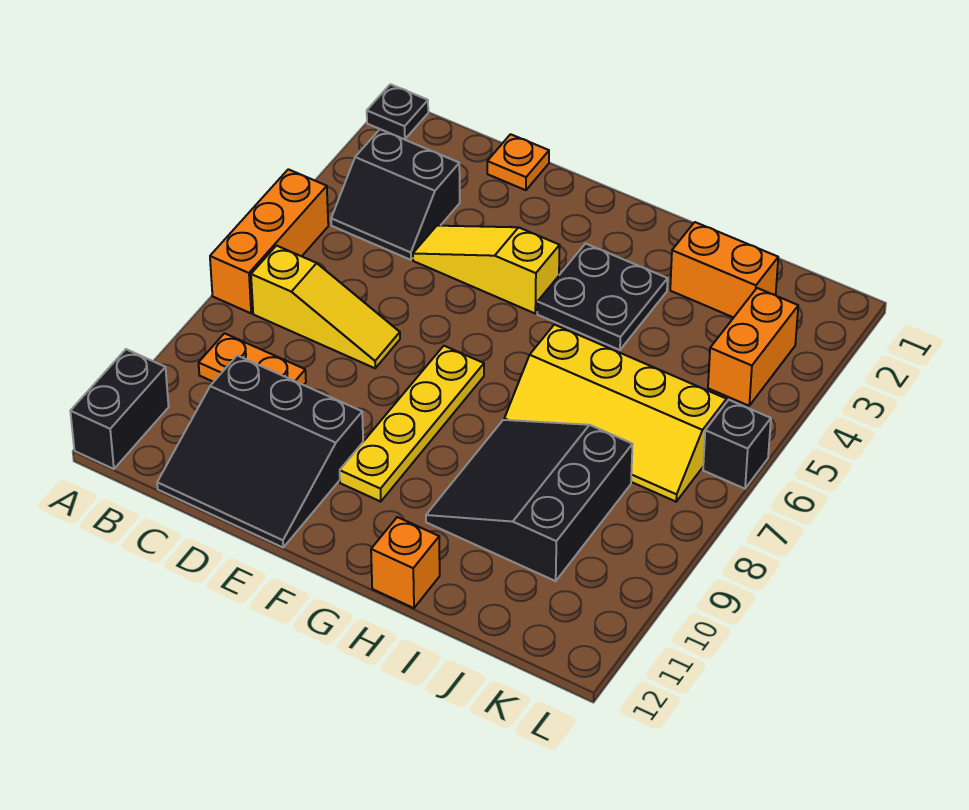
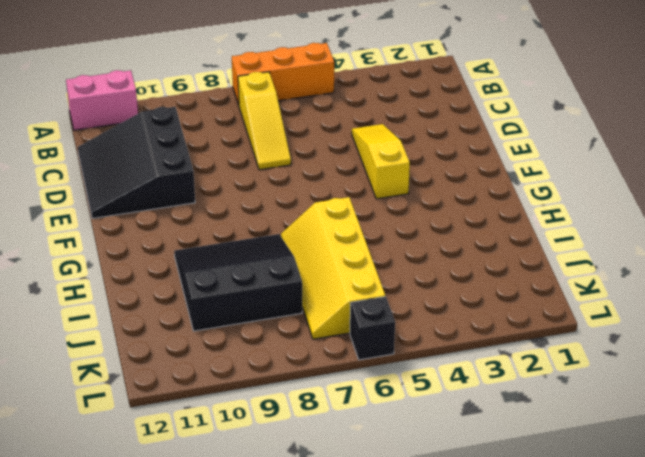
pink brick A11:A12 level 1 -> black brick A11:A12 level 1
none -> black plate A1 level 1
none -> black slope B3:C4 level 1 top 3
none -> orange plate B9:C9 level 1

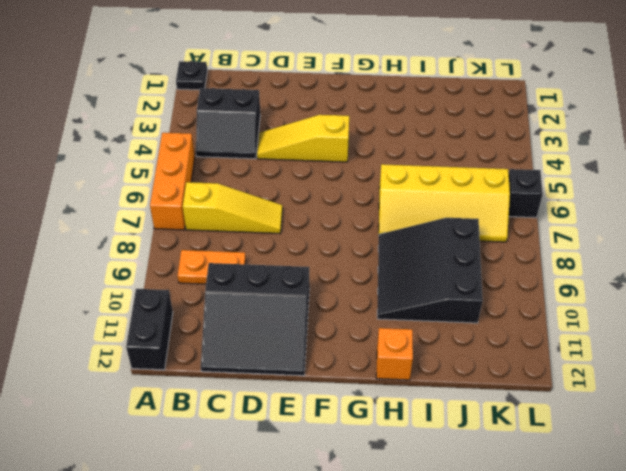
none -> orange plate D1 level 1
none -> yellow plate F7:F10 level 1
none -> black plate G3:H4 level 1

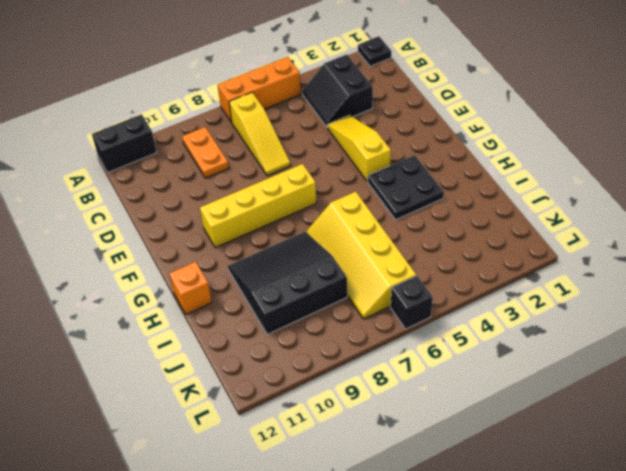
yellow brick F7:F10 level 1 -> yellow plate F7:F10 level 1
none -> black slope C10:E12 level 1 top 10
none -> orange plate D1 level 1
none -> orange brick I2:J2 level 1

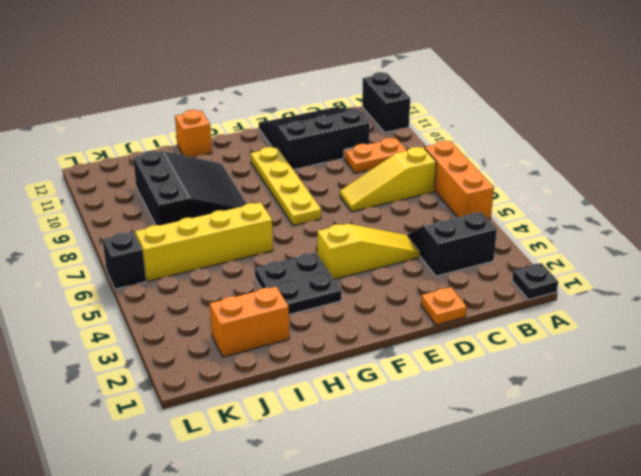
none -> orange brick K3:K4 level 1

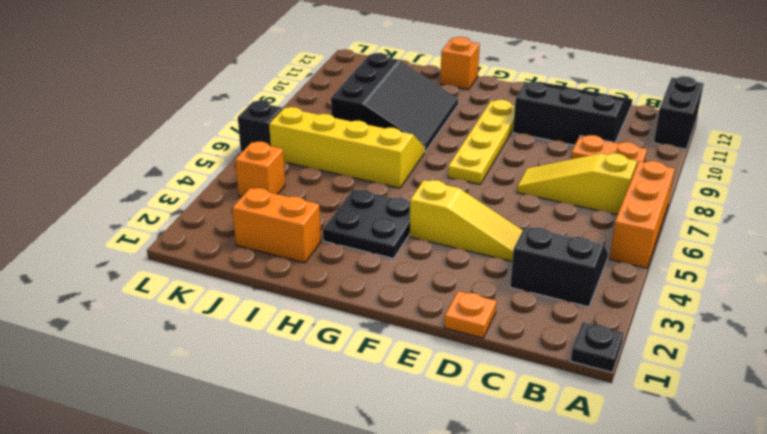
orange brick K4 level 1 -> orange brick K3:K4 level 1

